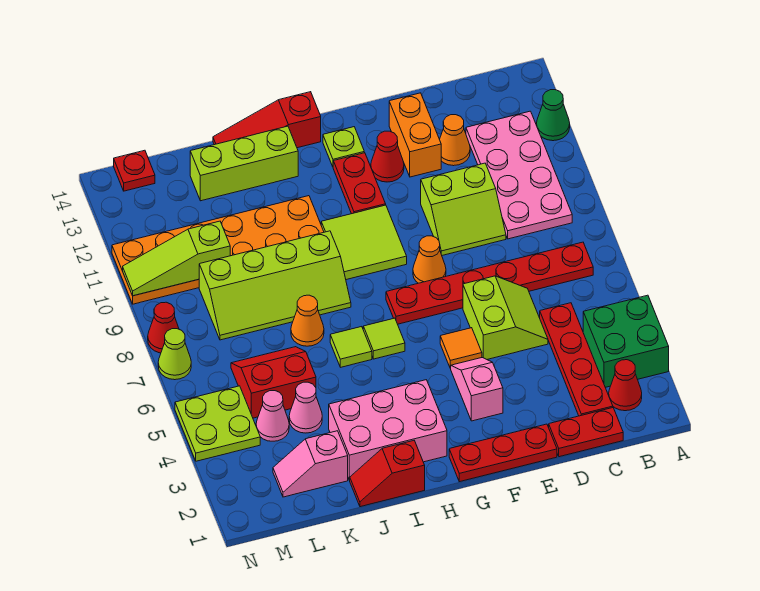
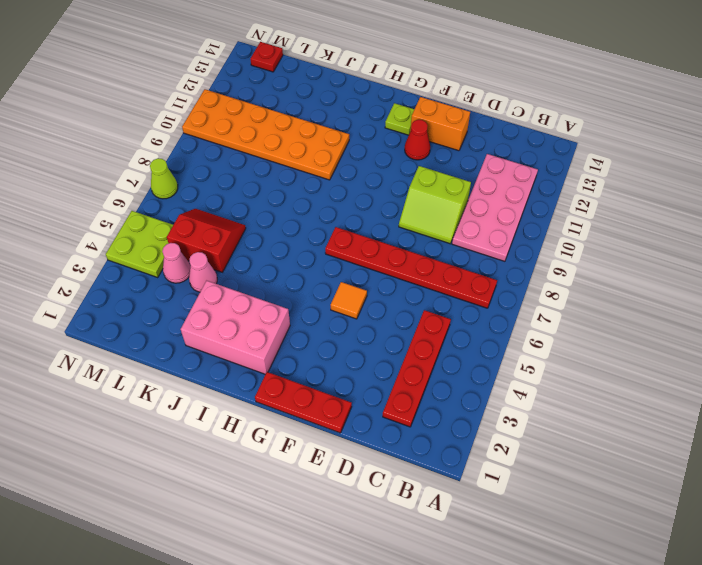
orange brick E13:F13 level 1 -> orange brick E12:E13 level 1
none -> green brick A3:B4 level 1
none -> green cone A12 level 1
none -> red cone B2 level 1
none -> red plate C1:D1 level 1

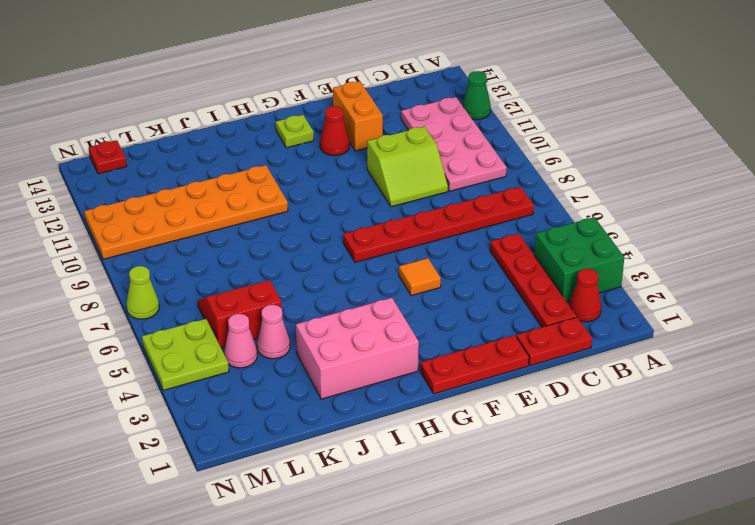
none -> lime slope D5:E6 level 1 top E
none -> orange cone D12 level 1
none -> pink slope F3:F4 level 1 top 3
none -> orange cone F8 level 1

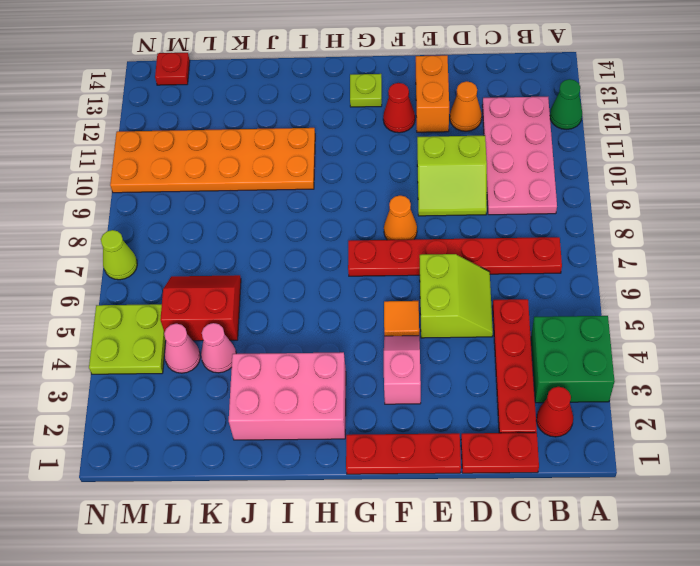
none -> lime tile G9:H10 level 1
none -> red plate G11:G12 level 1
none -> lime tile H6 level 1
none -> red slope H14:J14 level 1 top H

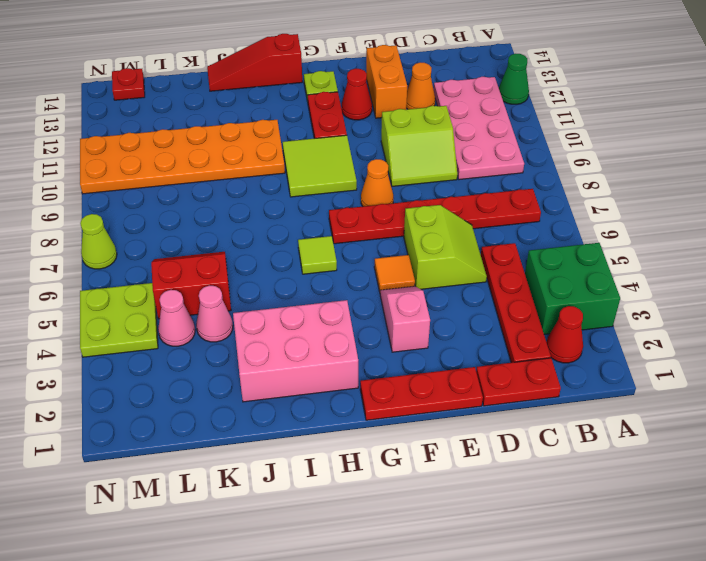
none -> red slope I1:J1 level 1 top I
none -> lime tile I6 level 1
none -> lime slope I8:L9 level 1 top 9
none -> lime brick I13:K13 level 1

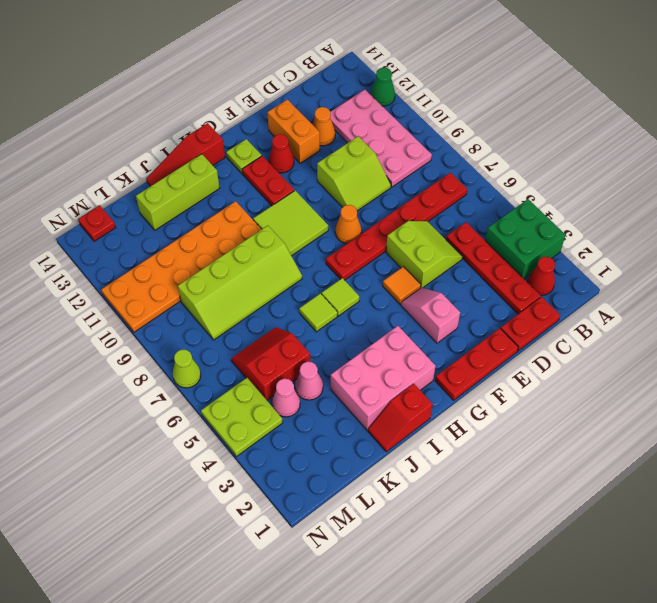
none -> orange cone J7 level 1
none -> pink slope K2:L2 level 1 top K
none -> red cone N8 level 1
none -> lime slope L10:N10 level 2 top L

